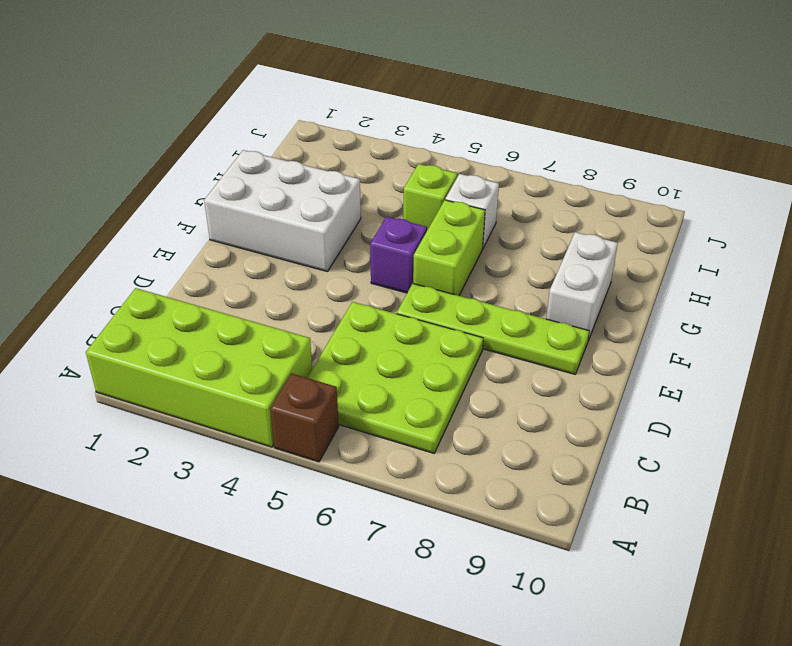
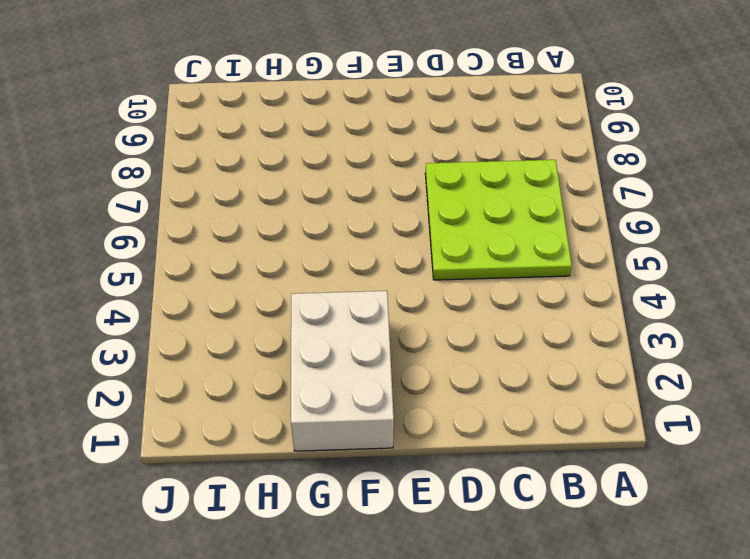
none -> lime brick A1:B4 level 1
none -> brown brick A5 level 1

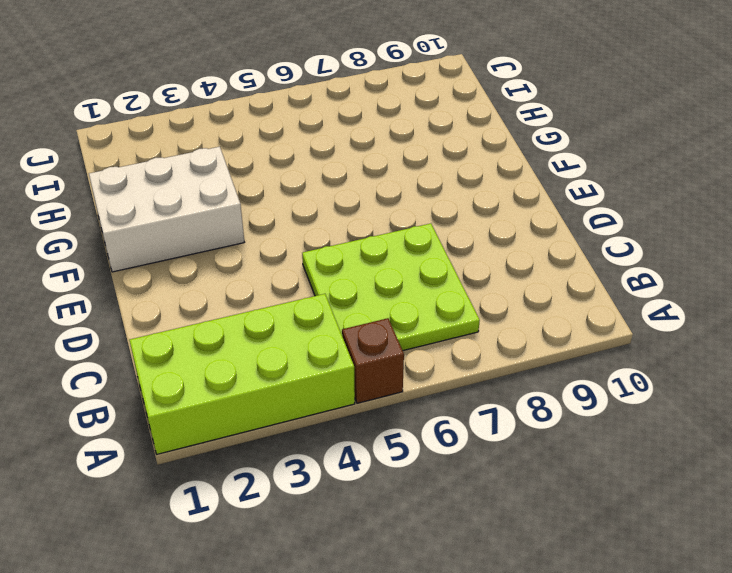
none -> lime plate E6:E9 level 1
none -> purple brick F5 level 1

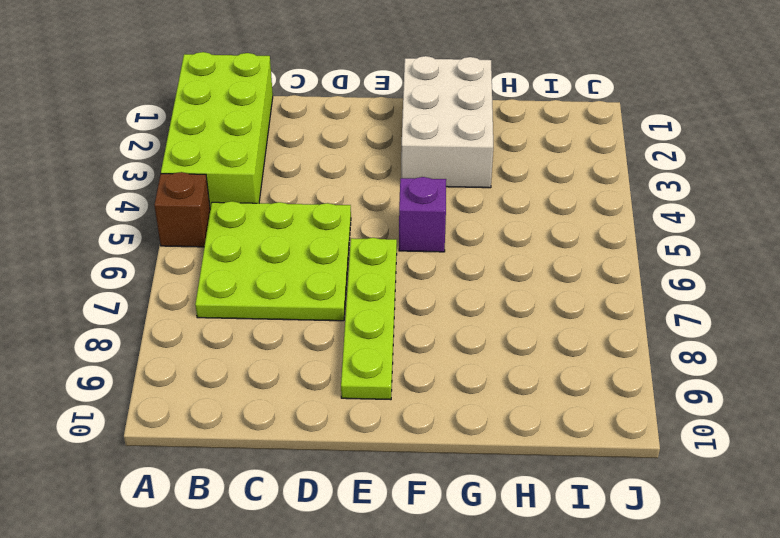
none -> lime brick F6:G6 level 1
none -> white brick F9:G9 level 1

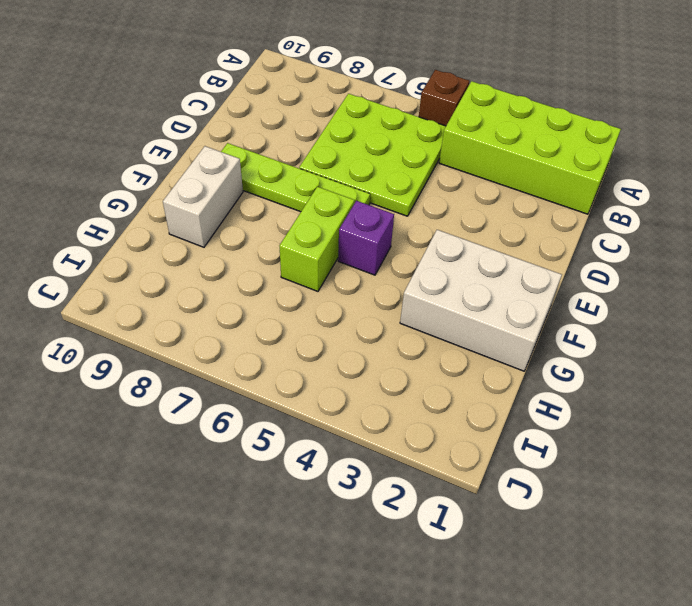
none -> lime brick H5 level 1
none -> white brick H6 level 1

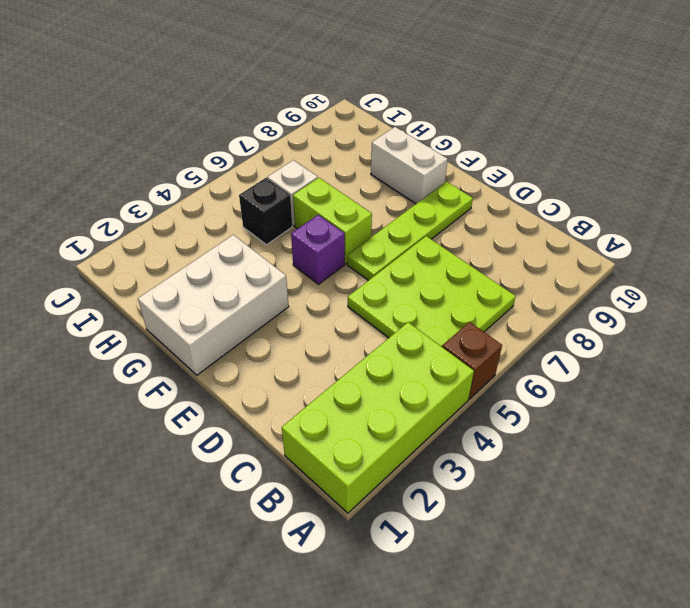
black brick H5 level 1 -> lime brick H5 level 1

